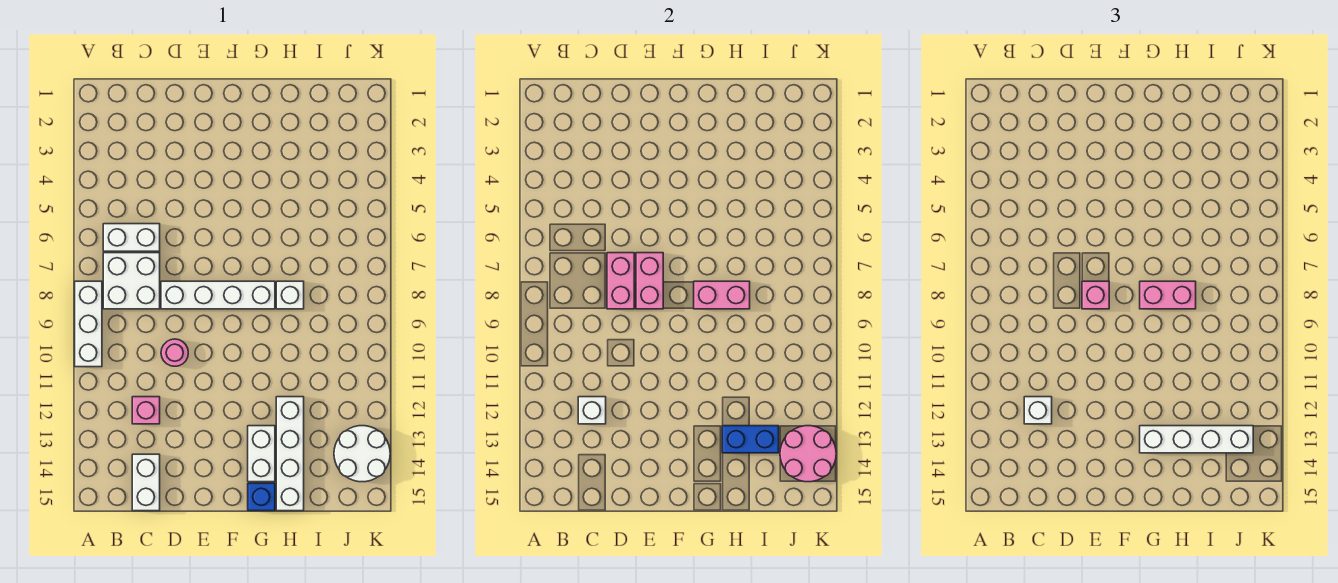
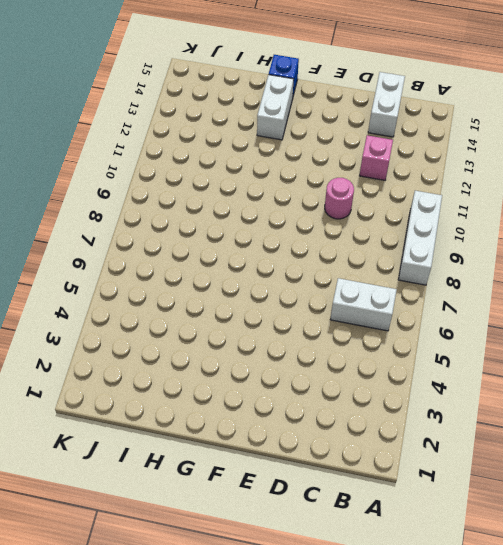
none -> white brick B7:C8 level 1
none -> white brick D8:G8 level 1
none -> white brick H8 level 1

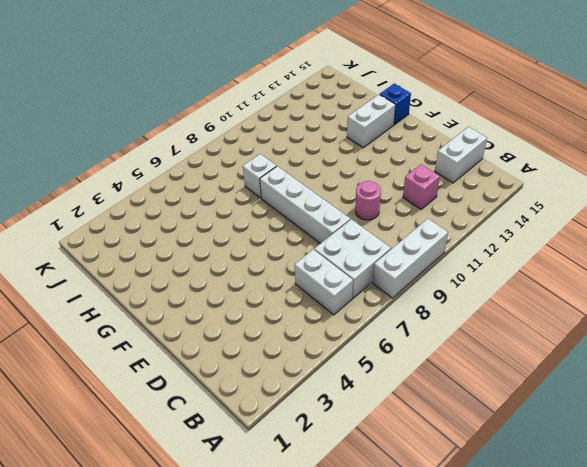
none -> white brick H12:H15 level 1
none -> white round brick J13:K14 level 1
none -> white brick C12 level 2

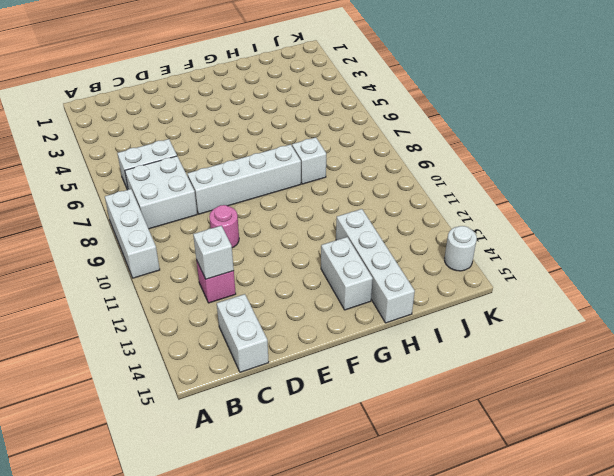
white round brick K14 level 1 -> white round brick J13:K14 level 1
none -> blue brick G15 level 1
none -> pink brick D7:D8 level 2
none -> pink brick E7:E8 level 2

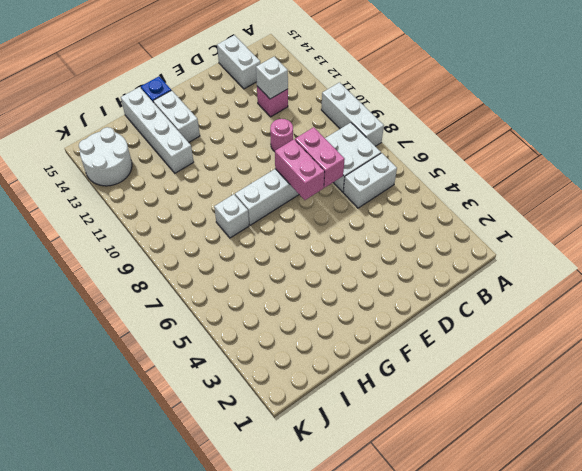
none -> pink brick G8:H8 level 2
none -> blue brick H13:I13 level 2
none -> pink round brick J13:K14 level 2

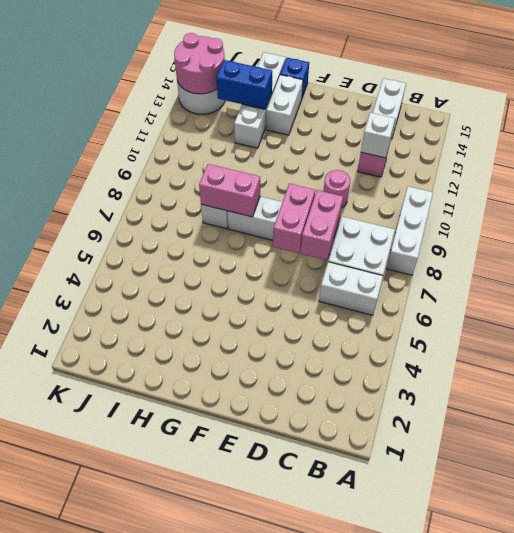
none -> white brick C12 level 3
none -> pink brick E8 level 3
none -> pink brick G8:H8 level 3

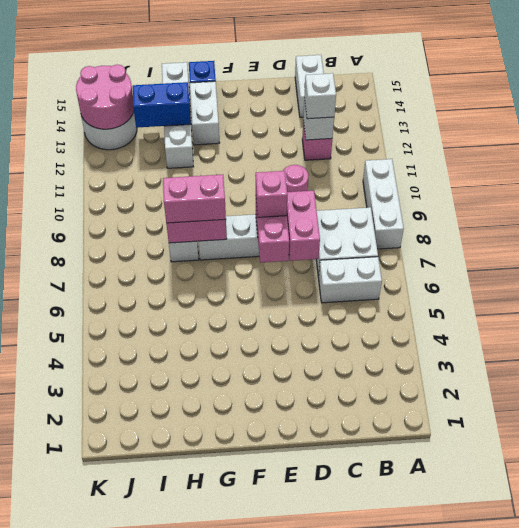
none -> white brick G13:J13 level 3

